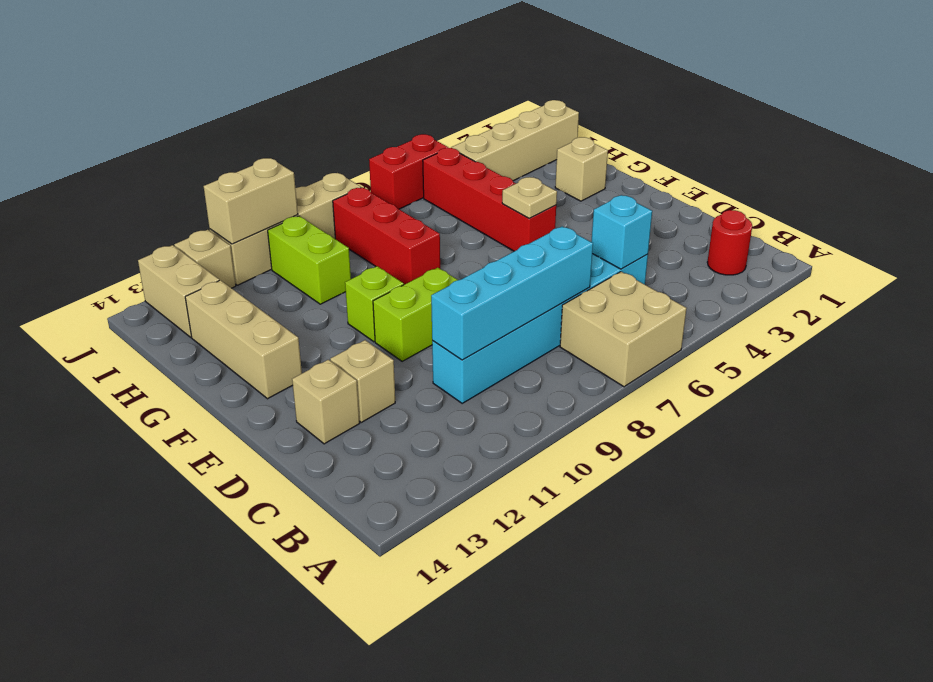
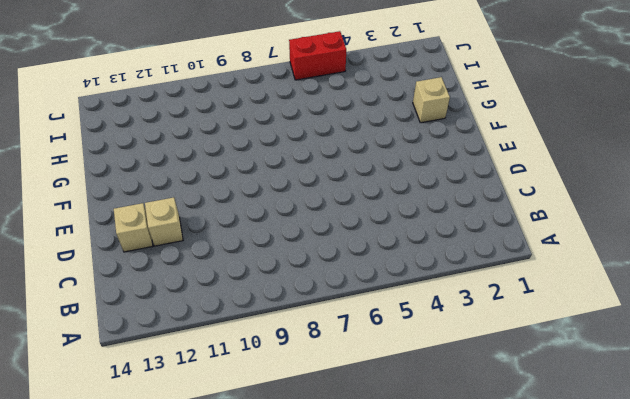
none -> tan brick A6:B7 level 1
none -> red round brick B2 level 1
none -> cyan brick C5:C10 level 1

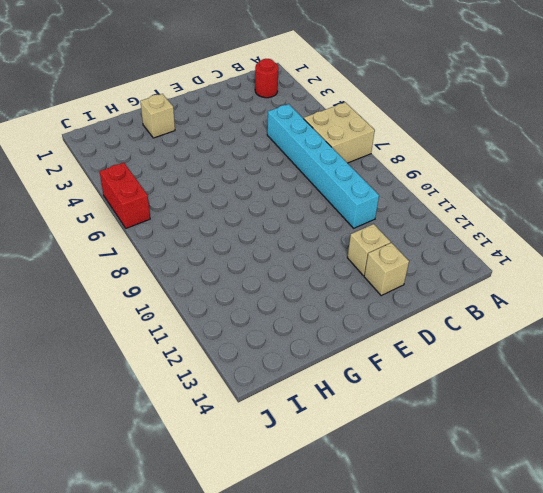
none -> lime brick E9:E10 level 1
none -> red brick F5:I5 level 1
none -> lime brick F10 level 1

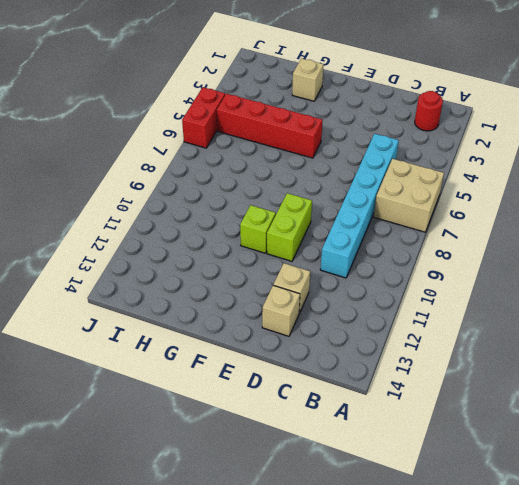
none -> tan brick F13:H13 level 1
none -> red brick G8:I8 level 1
none -> lime brick H10:I10 level 1

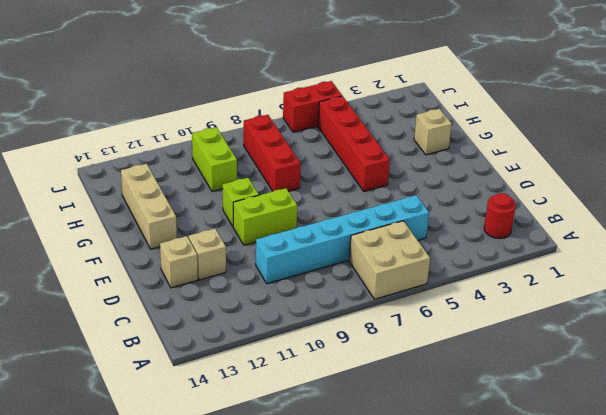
none -> tan brick I1:I4 level 1
none -> tan brick I13:J13 level 1
none -> tan brick J8:J11 level 1

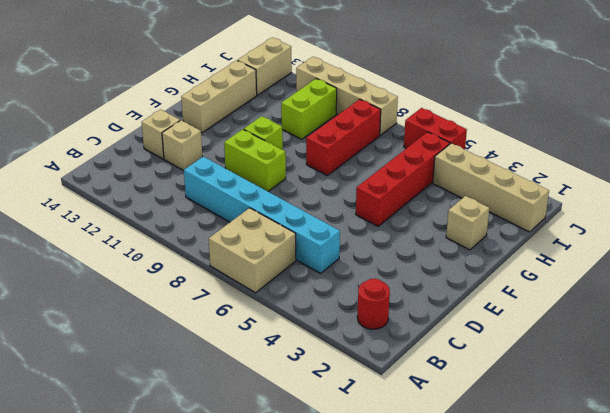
none -> tan brick J12 level 1
none -> cyan brick C5 level 2
none -> cyan brick C7:C10 level 2

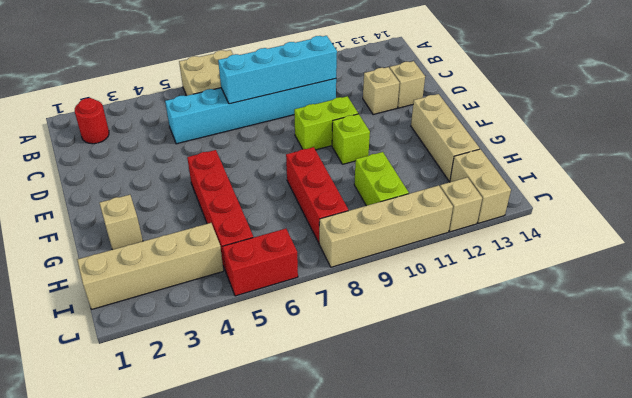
none -> cyan brick C5 level 2
none -> tan plate F5 level 2
none -> tan brick J10:J11 level 2

